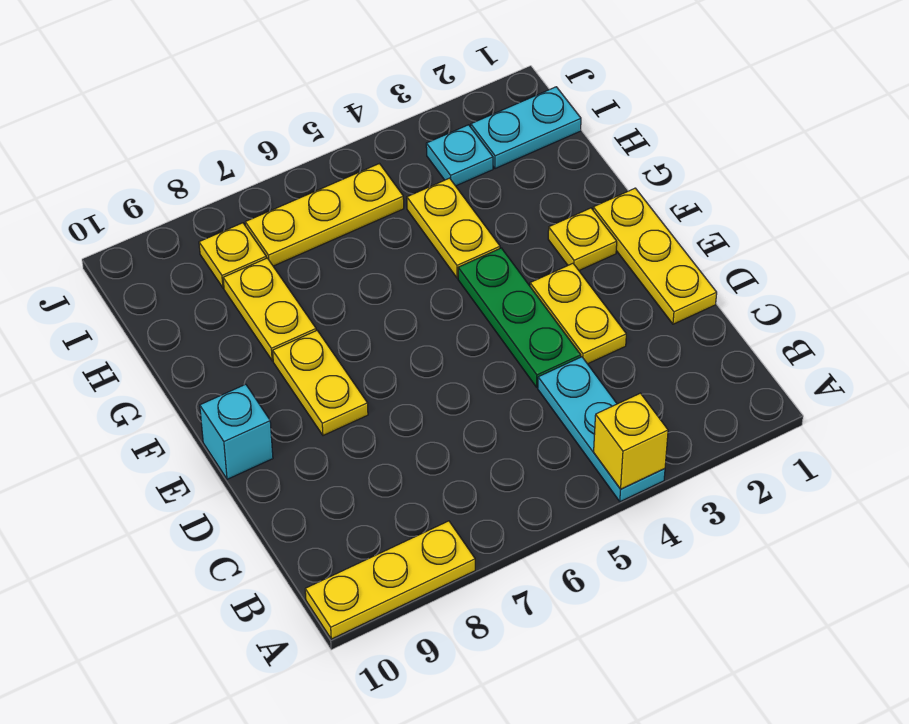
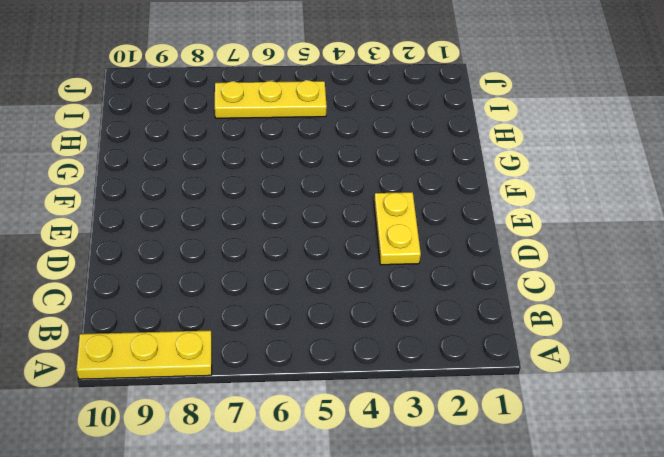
none -> cyan plate A4:C4 level 1
none -> yellow plate D1:F1 level 1
none -> green plate D4:F4 level 1

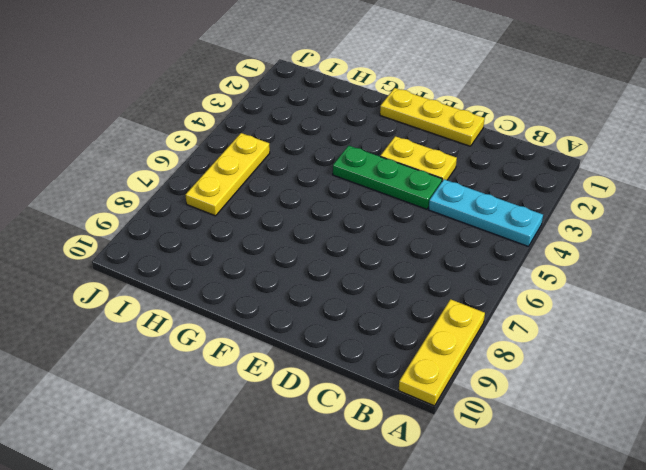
none -> yellow plate E8:F8 level 1
none -> cyan brick E10 level 1
none -> yellow plate F2 level 1

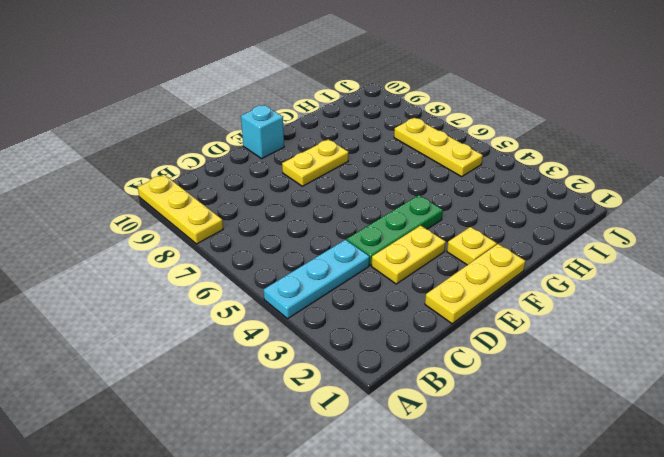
none -> yellow plate G4:H4 level 1
none -> yellow plate G8:H8 level 1
none -> cyan plate I1:I2 level 1

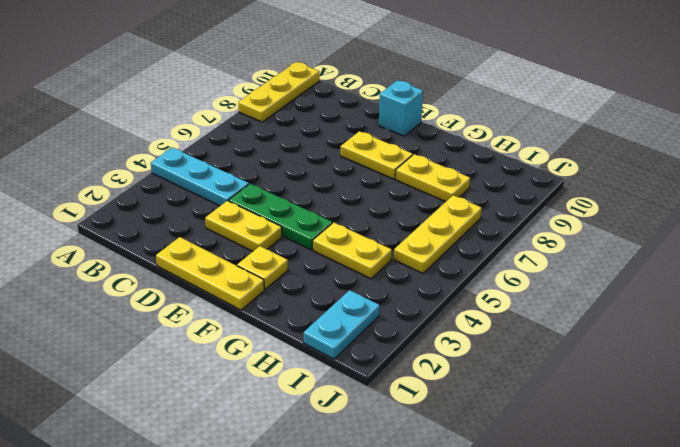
none -> cyan plate I3 level 1
none -> yellow plate I8 level 1
none -> yellow brick A4 level 2

